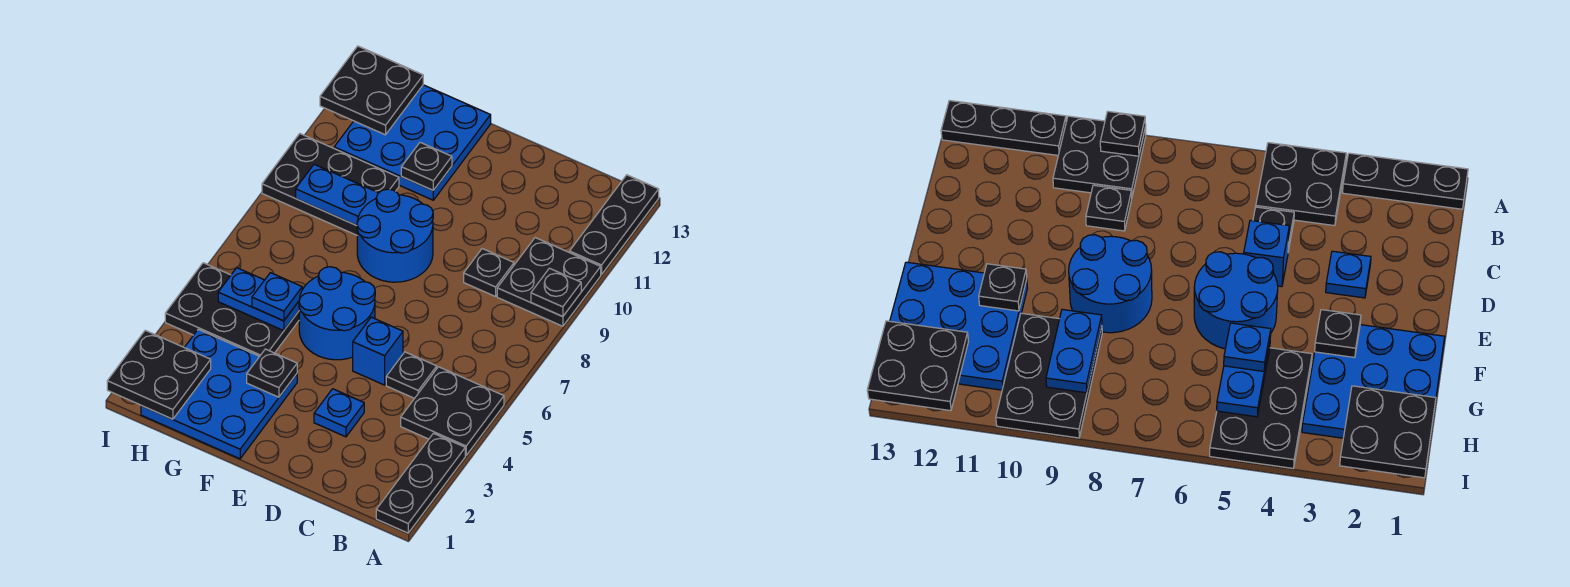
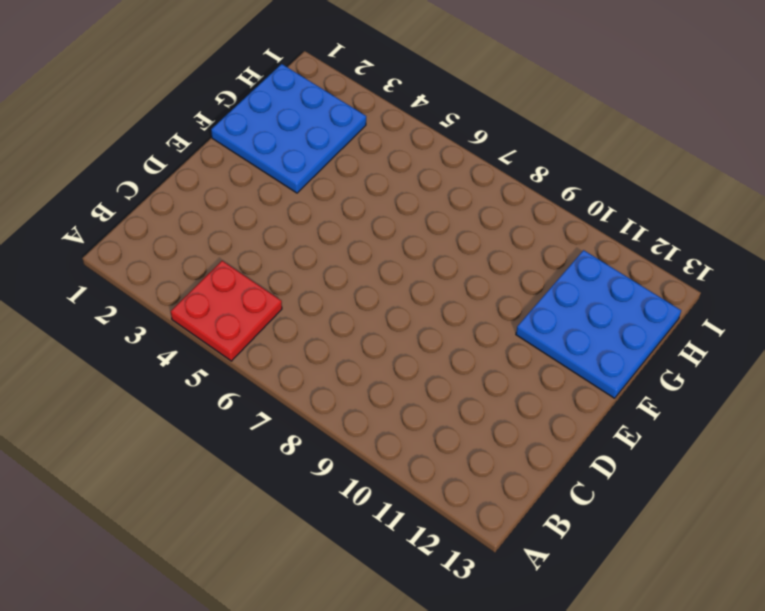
red plate A4:B5 level 1 -> black plate A4:B5 level 1
none -> black plate A1:A3 level 1
none -> black plate A9:B10 level 1
none -> black plate A11:A13 level 1

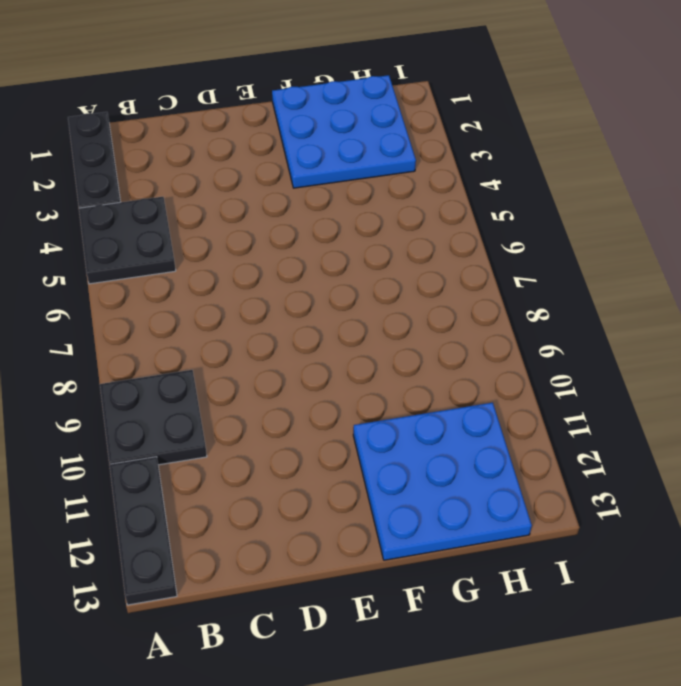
none -> black plate C5 level 1
none -> black plate C9 level 1
none -> blue plate D3 level 1

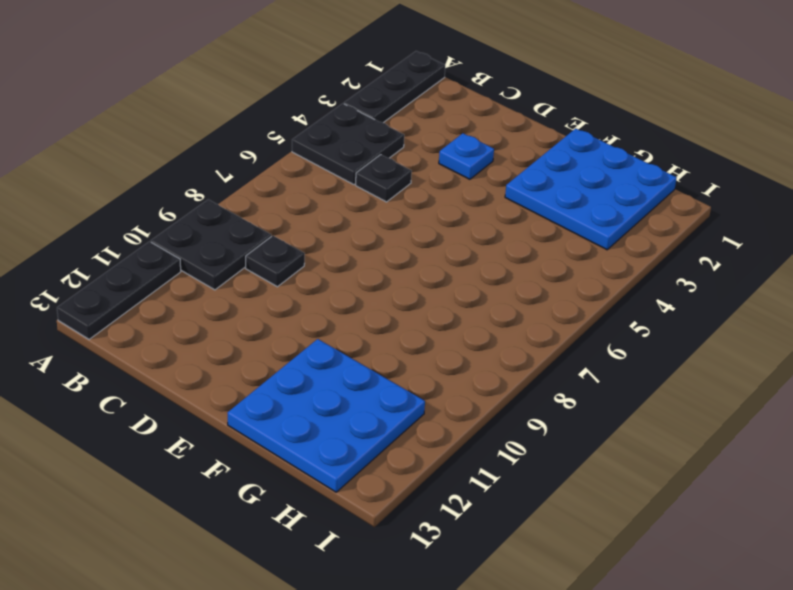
none -> blue brick D5 level 1
none -> blue round brick E5:F6 level 1
none -> blue round brick E8:F9 level 1

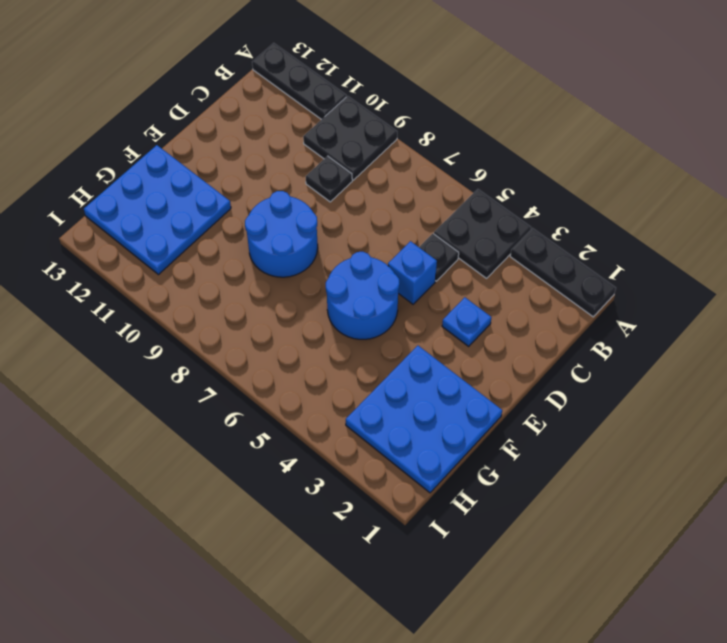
none -> black plate G4:I5 level 1
none -> black plate G9:I10 level 1
none -> black plate A9 level 2

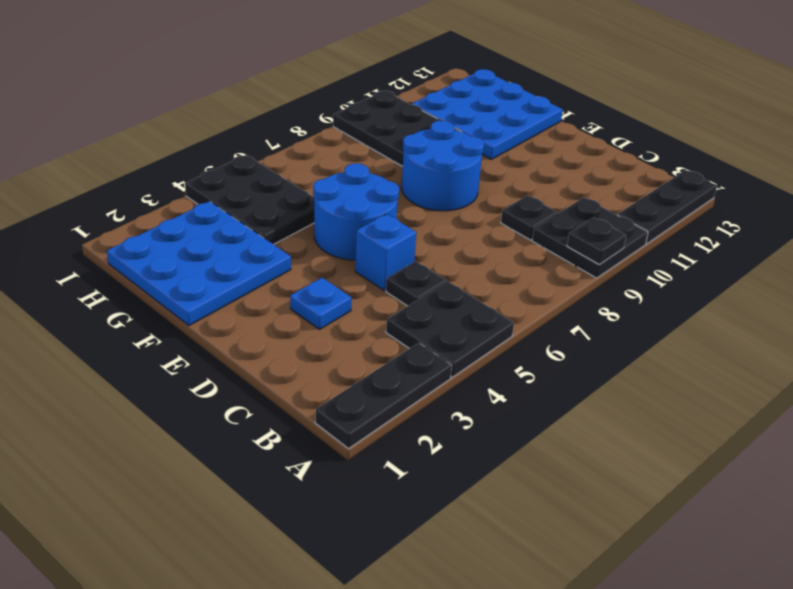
none -> black plate F3 level 2
none -> black plate F11 level 2
none -> blue plate G5:H5 level 2

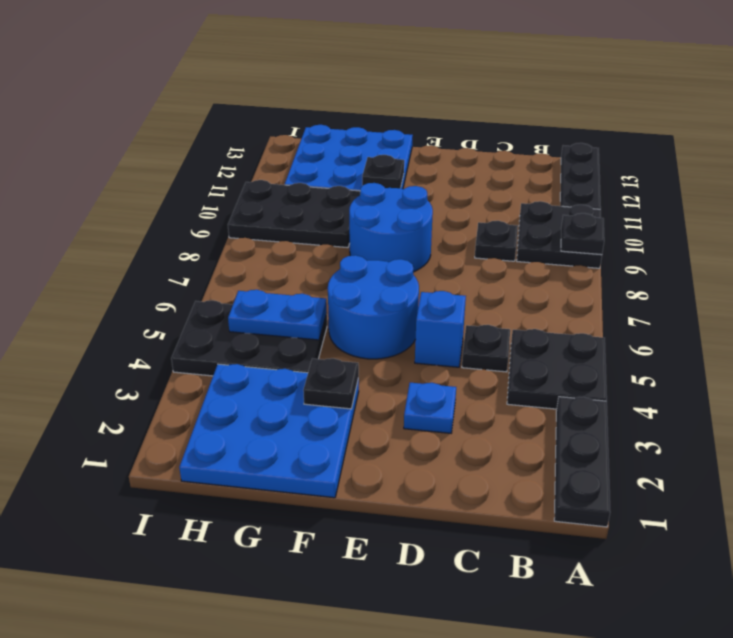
none -> blue plate G9:H9 level 2
none -> black plate H1:I2 level 2
none -> black plate H12:I13 level 2

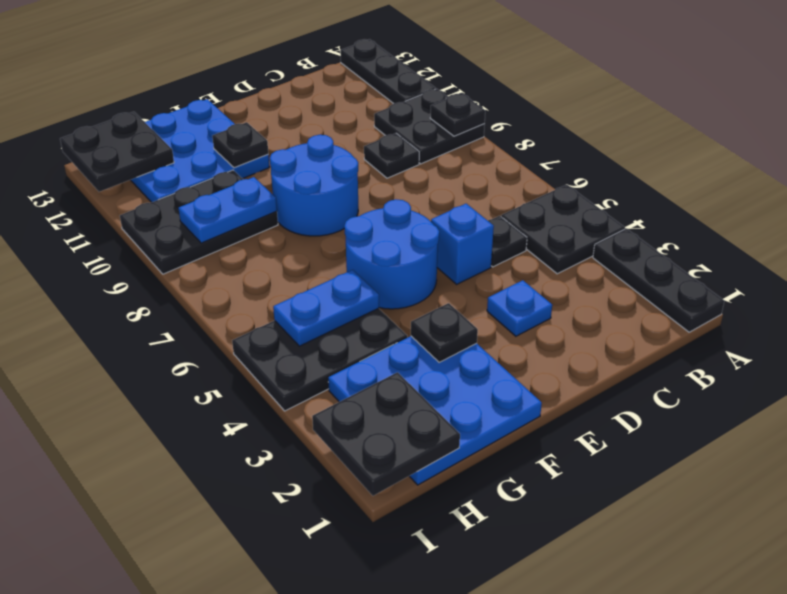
none -> blue plate G5 level 3

